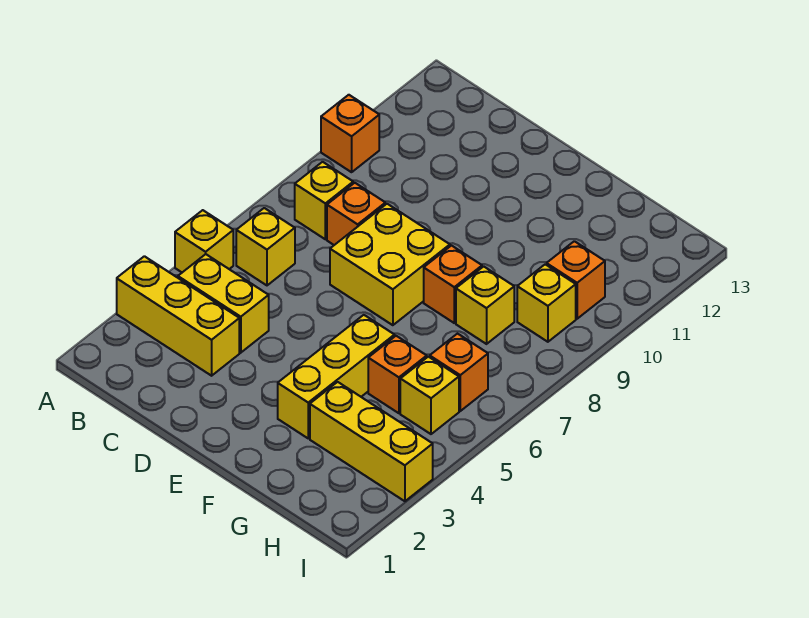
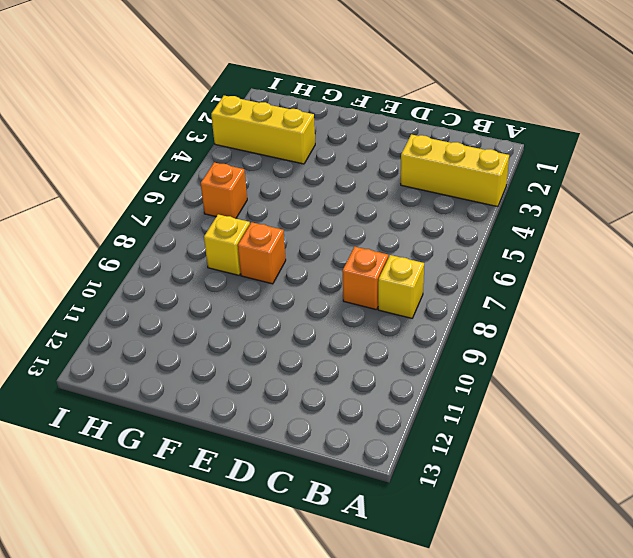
none -> yellow brick A5 level 1
none -> orange brick A10 level 1
none -> yellow brick B4:C4 level 1

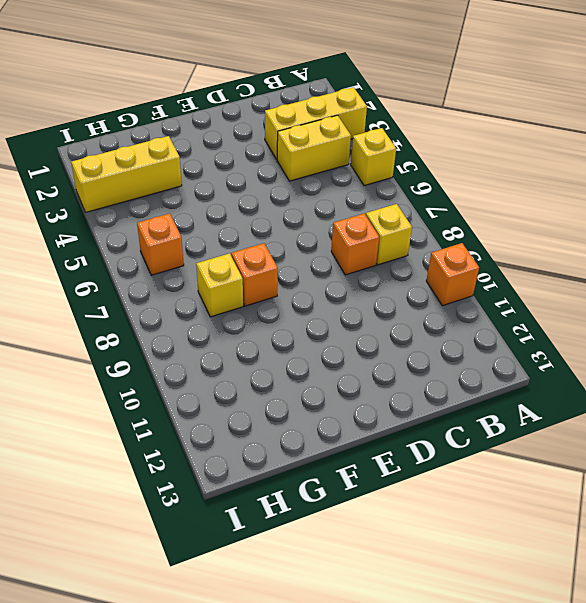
none -> yellow brick B6 level 1
none -> yellow brick D7:E8 level 1
none -> yellow brick F3:F5 level 1

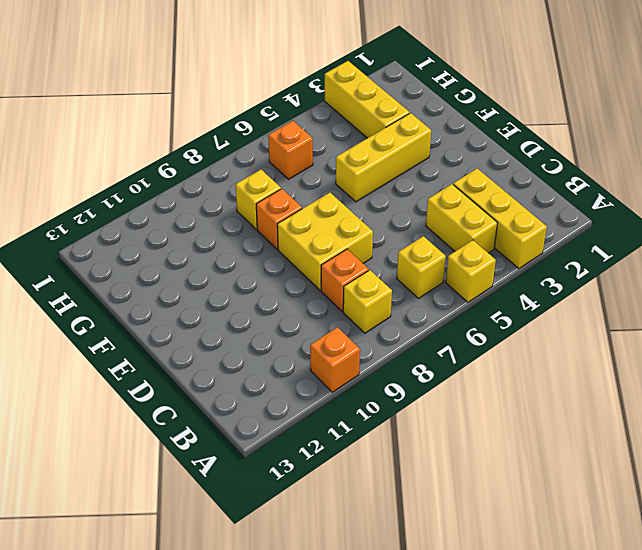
none -> orange brick G5 level 1
none -> yellow brick H5 level 1
none -> yellow brick H9 level 1

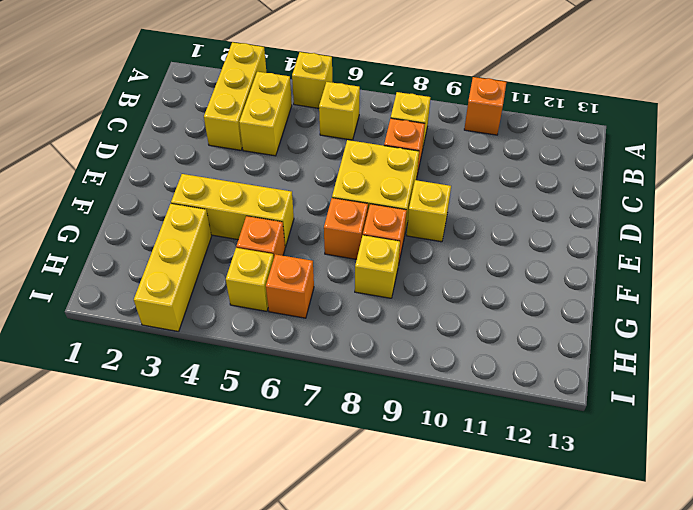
yellow brick E9 level 1 -> yellow brick H9 level 1
orange brick F7 level 1 -> orange brick H10 level 1

